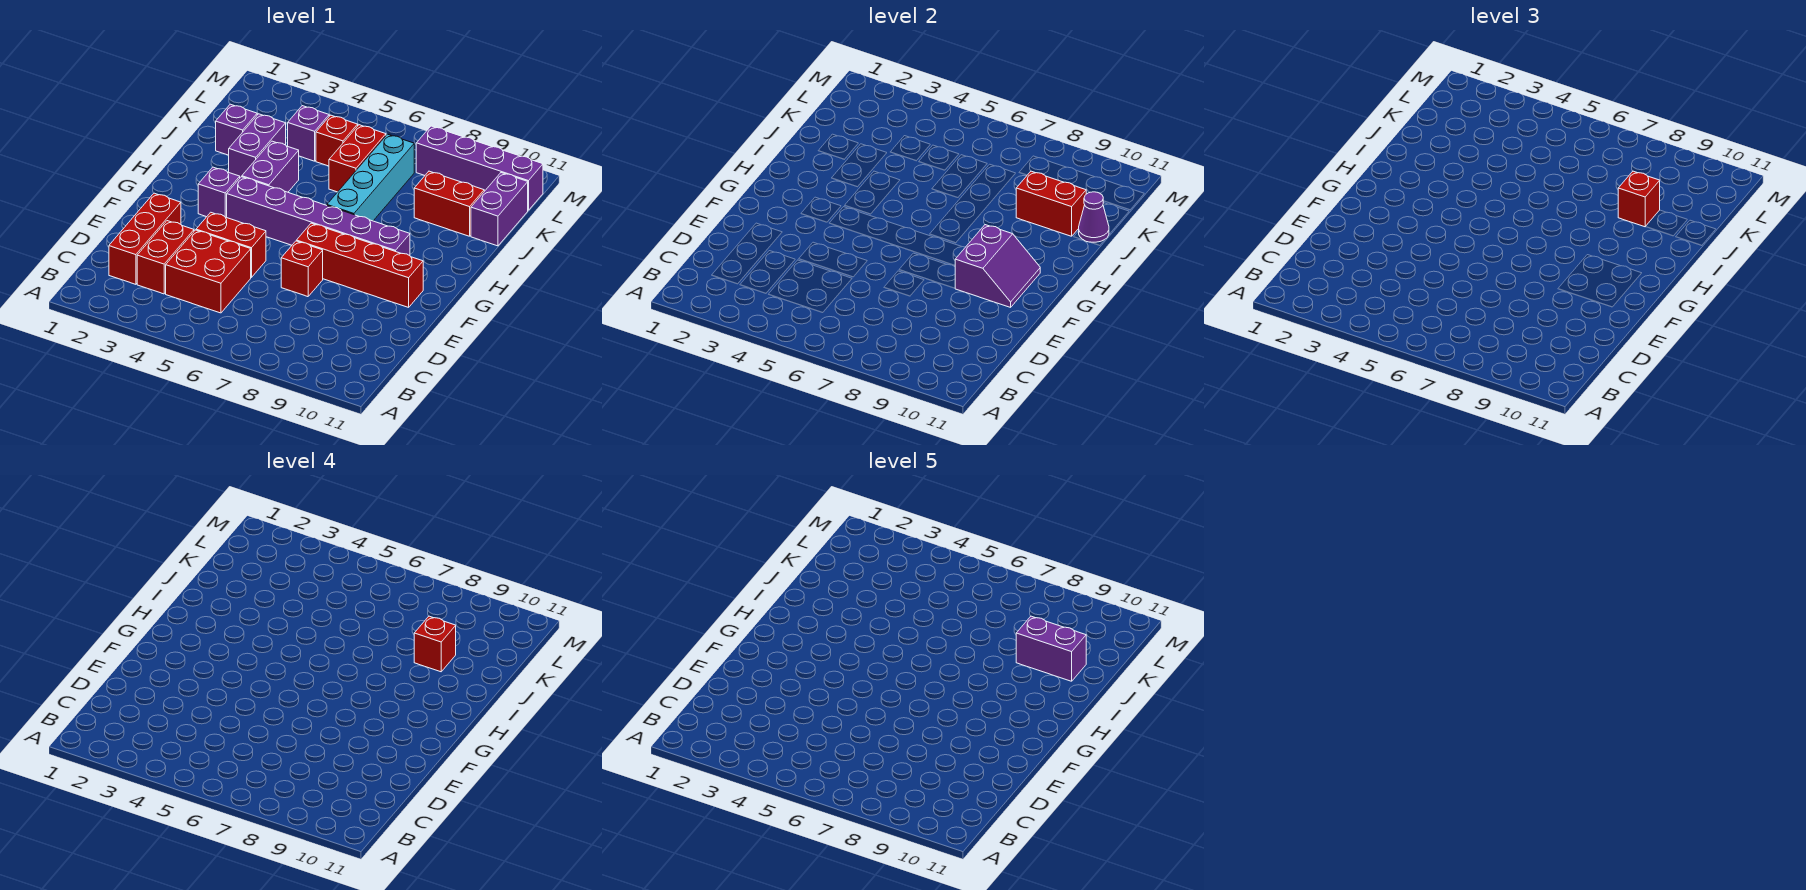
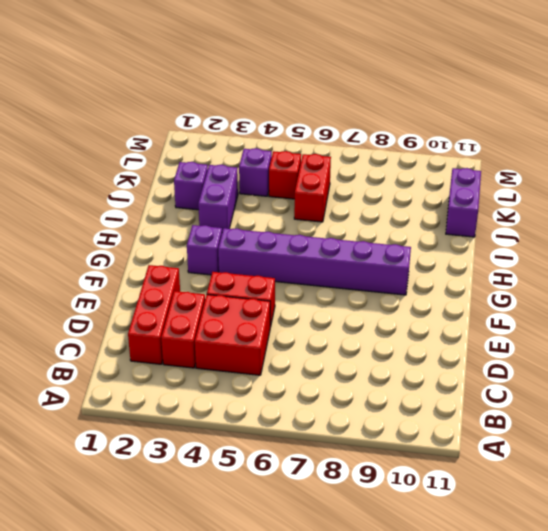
none -> red brick E7 level 1
none -> red brick F7:F10 level 1
none -> purple brick H4:I4 level 1

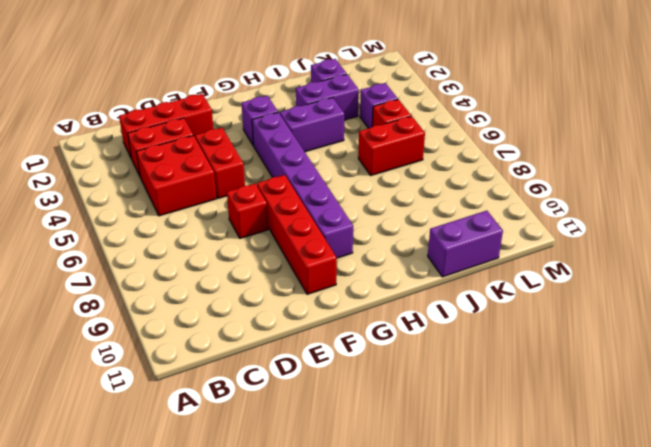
none -> cyan brick H7:K7 level 1
none -> red brick J9:J10 level 1
none -> purple brick L8:L11 level 1

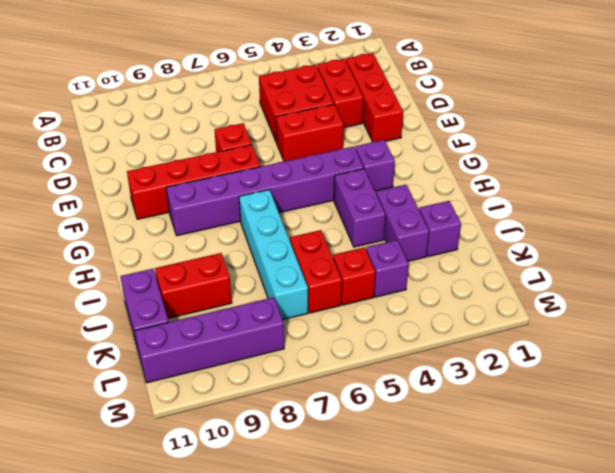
none -> purple slope F9:G10 level 2 top 9
none -> red brick J9:J10 level 2
none -> purple cone J11 level 2

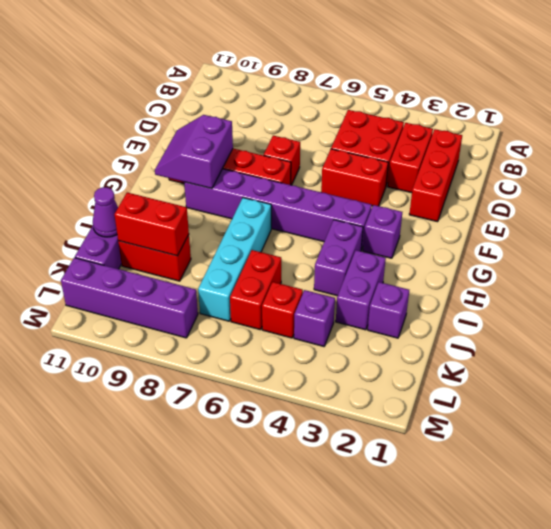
none -> red brick J9 level 3
none -> red brick J9 level 4
none -> purple brick J9:J10 level 5

